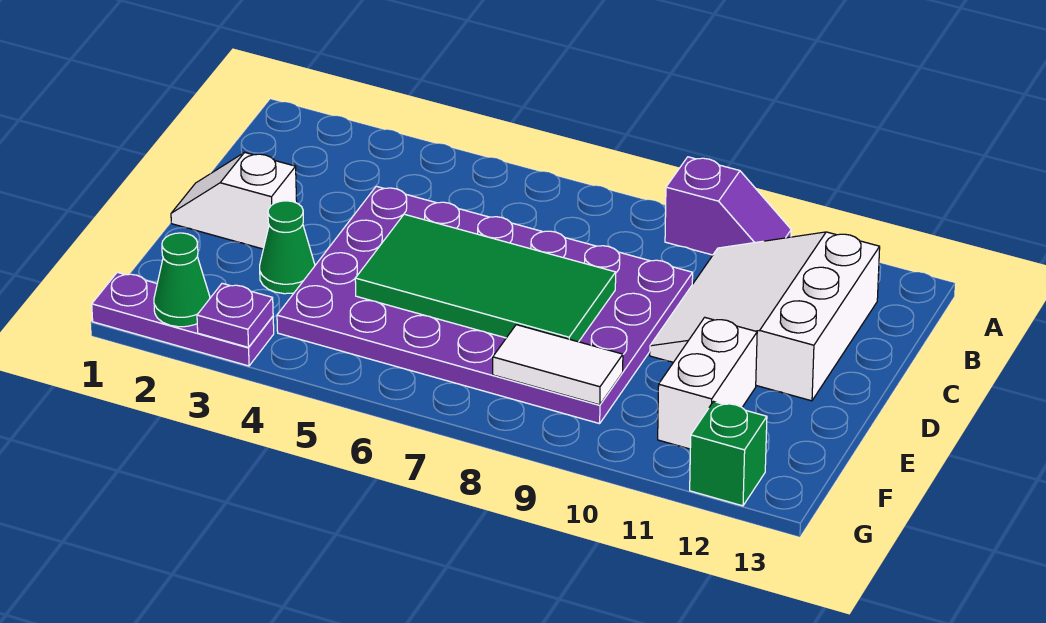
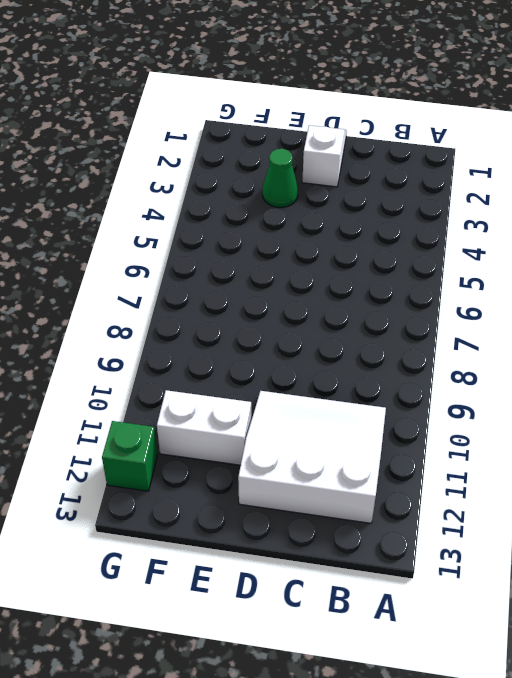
none -> purple slope A9:A10 level 1 top 9
none -> purple plate C4:F9 level 1
none -> purple plate G1:G3 level 1

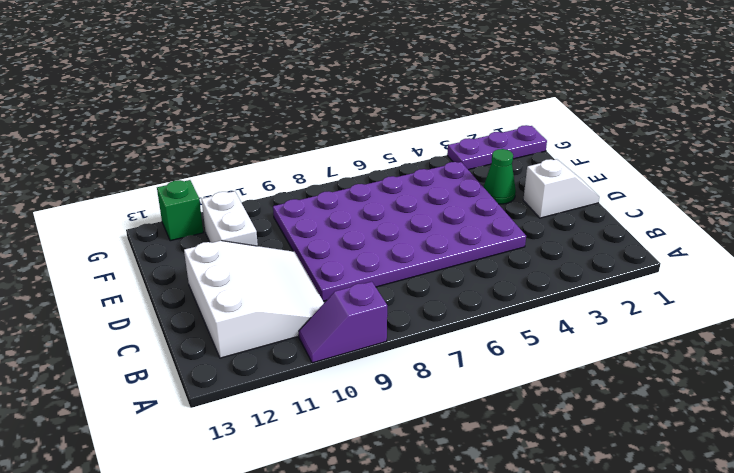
none -> green tile D5:E8 level 2
none -> white tile F8:F9 level 2
none -> green cone G2 level 2

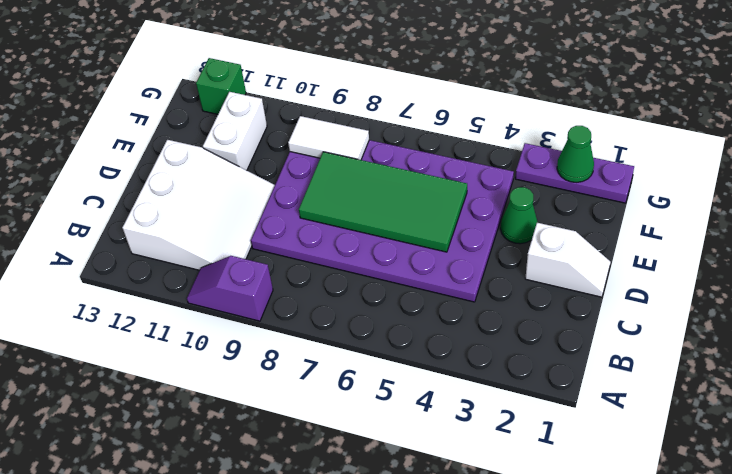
none -> purple plate G3 level 2

